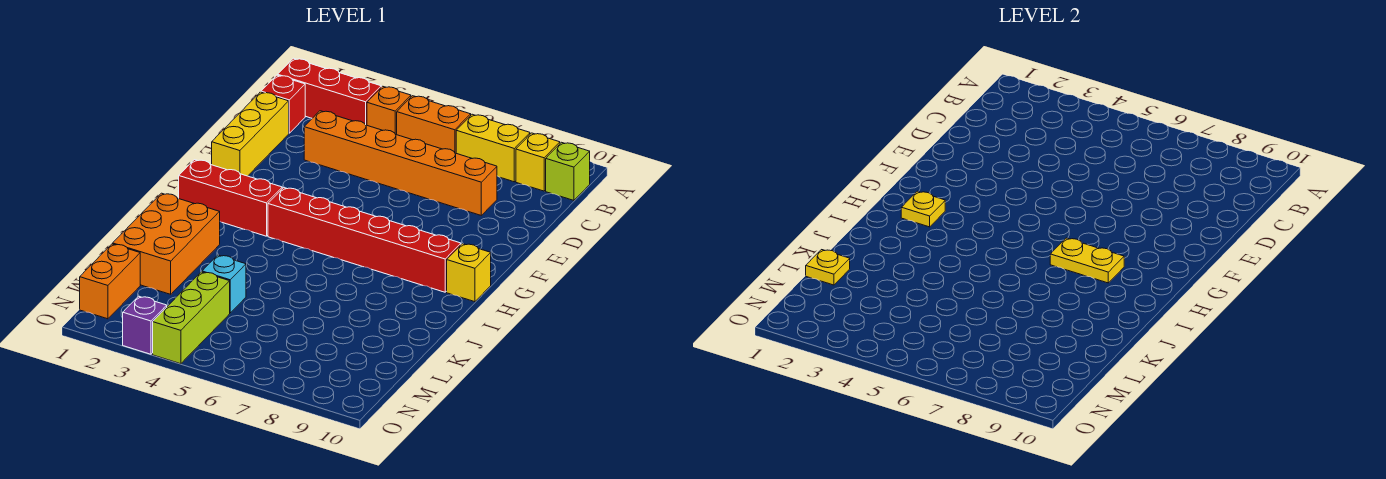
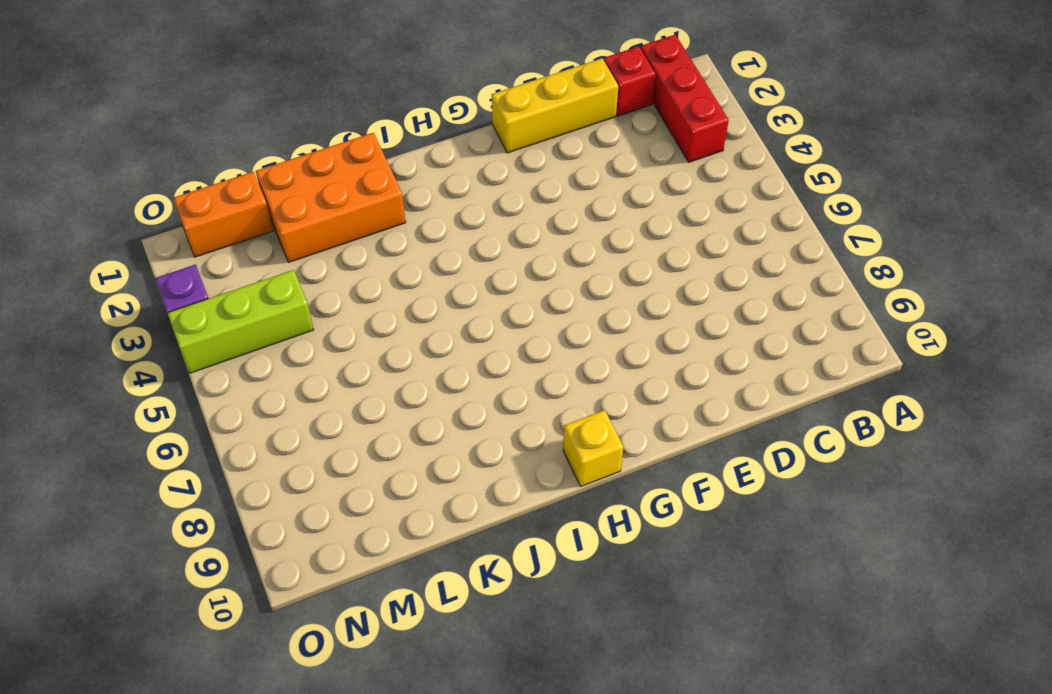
none -> orange brick B4 level 1
none -> orange brick B5:B6 level 1
none -> yellow brick B7:B8 level 1

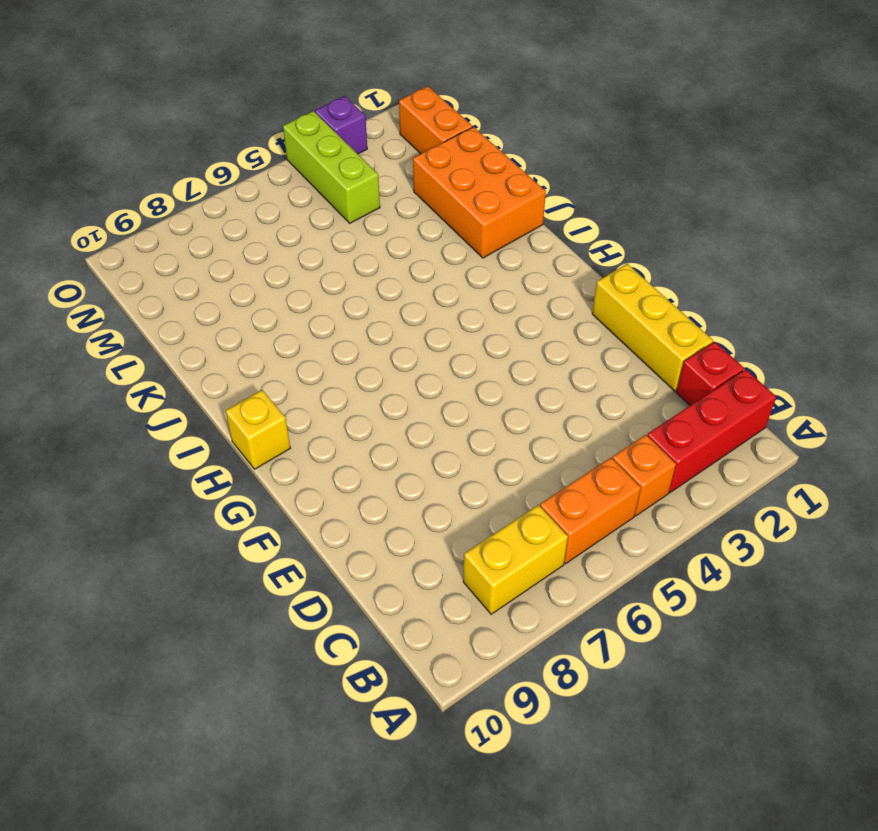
none -> yellow brick B9 level 1
none -> lime brick B10 level 1
none -> orange brick D3:D8 level 1

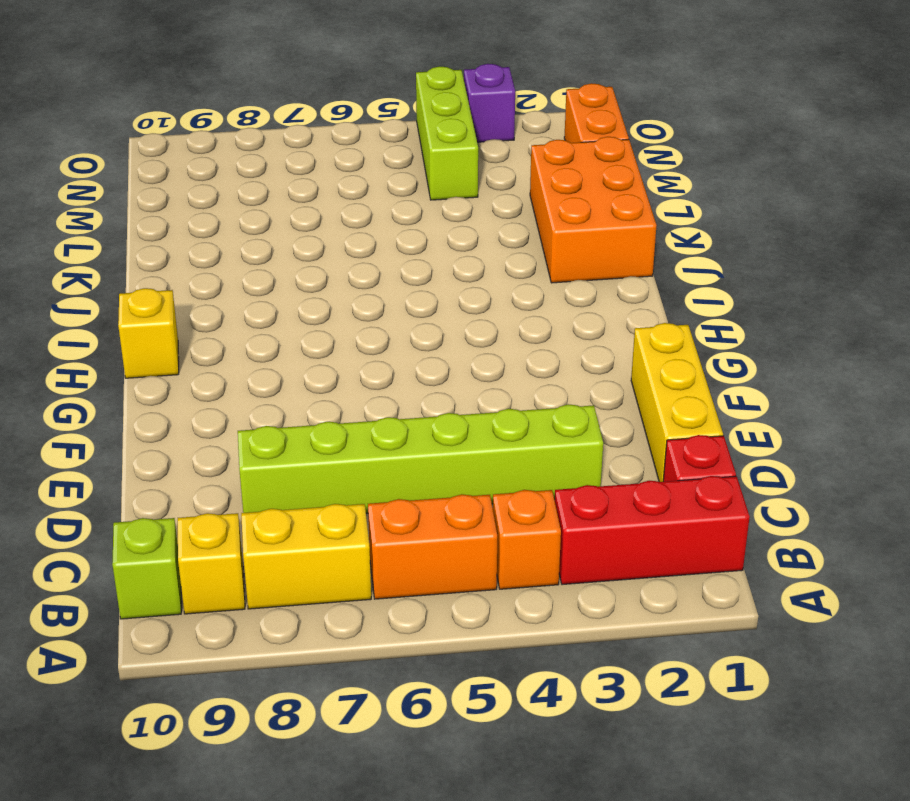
lime brick D3:D8 level 1 -> orange brick D3:D8 level 1
none -> red brick H1:H3 level 1
none -> red brick H4:H9 level 1
none -> cyan brick L4 level 1

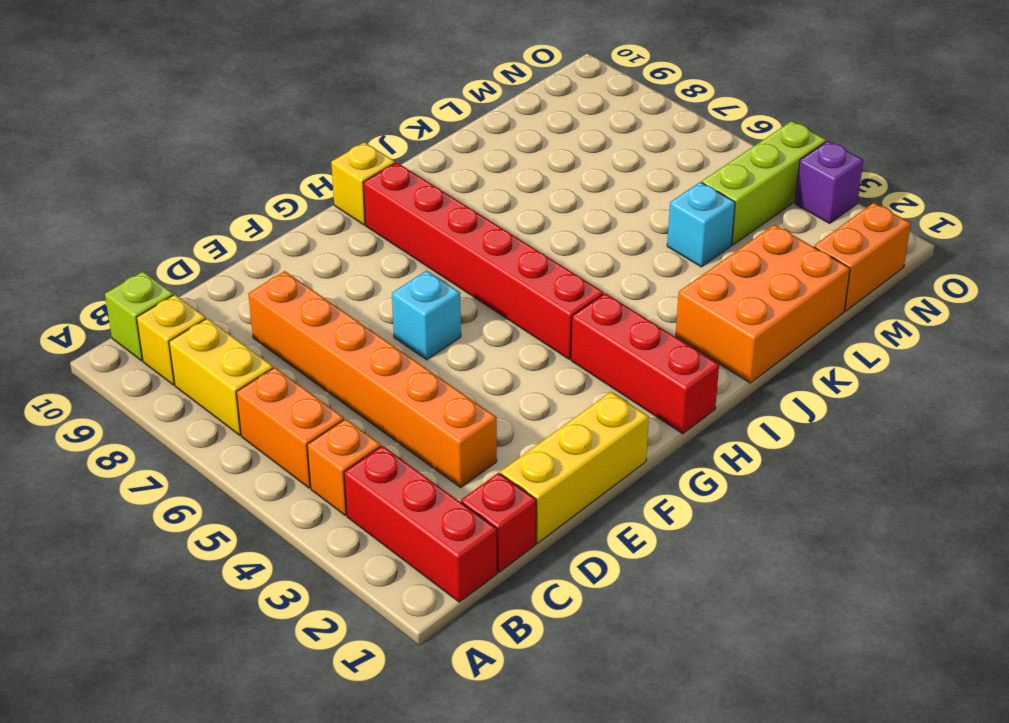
cyan brick F6 level 1 -> none
none -> yellow plate H2 level 2
none -> yellow plate H7:H8 level 2
none -> yellow plate L1 level 2

